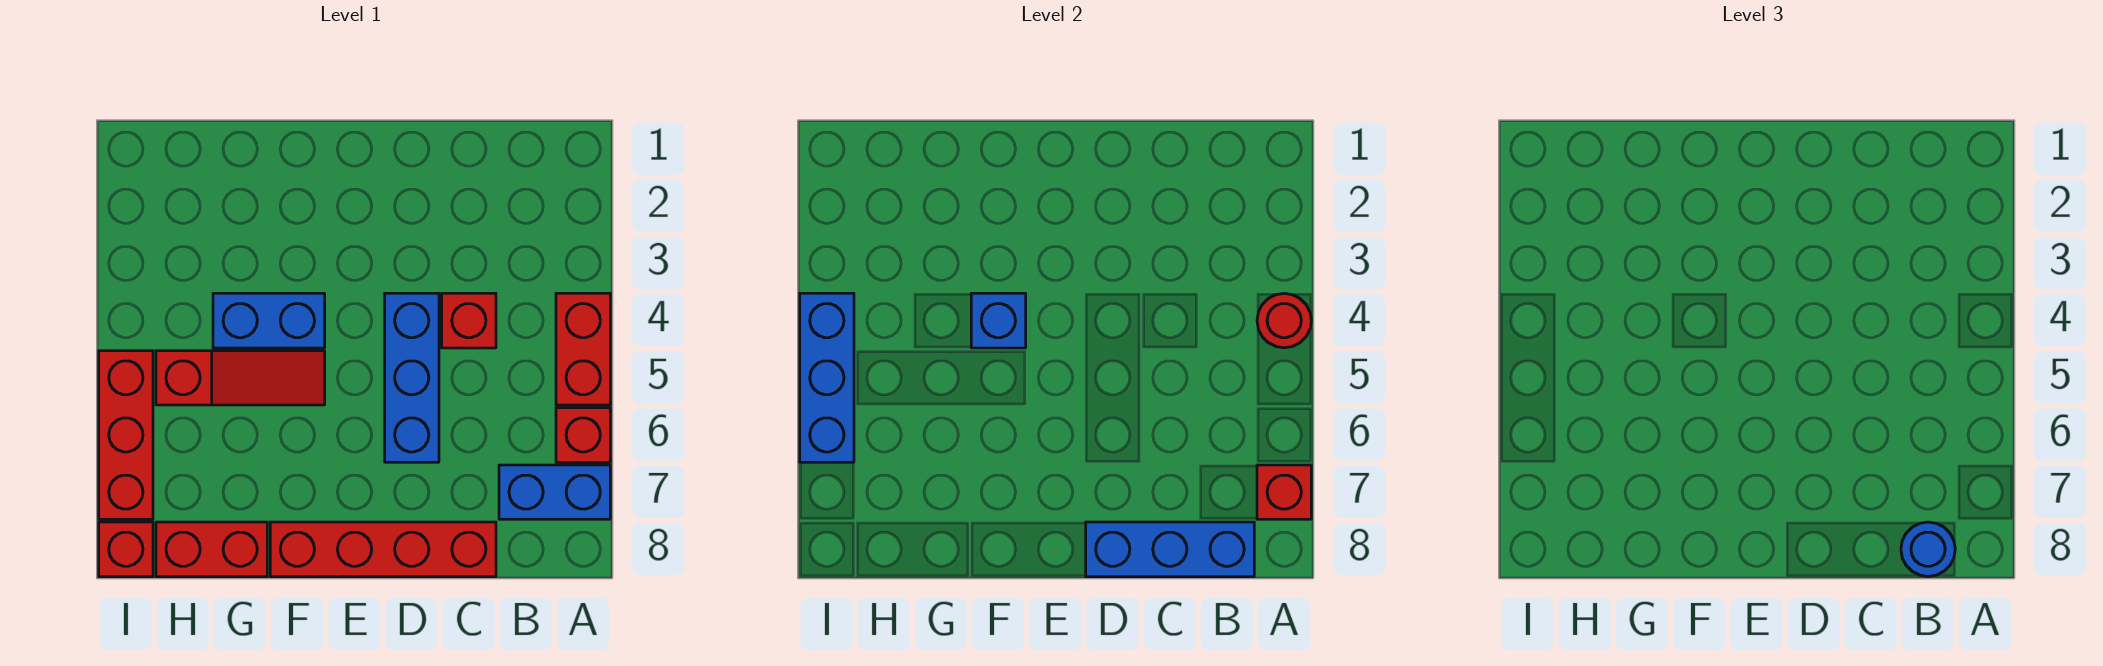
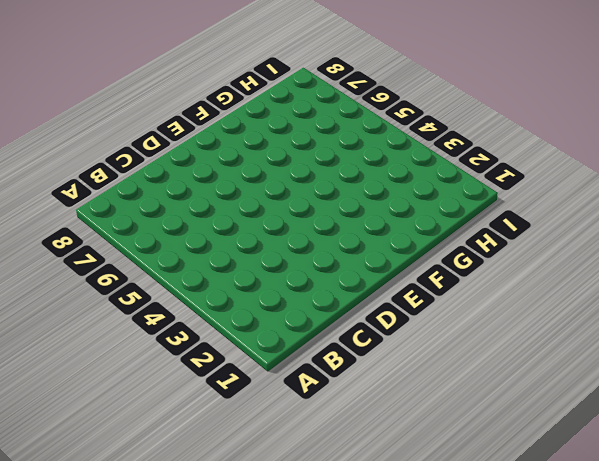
none -> red brick A4:A5 level 1
none -> red brick A6 level 1
none -> blue brick A7:B7 level 1

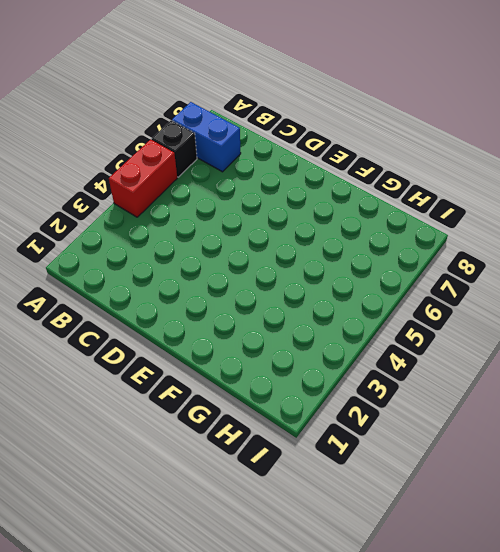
black brick A6 level 1 -> red brick A6 level 1
none -> red brick C4 level 1
none -> red brick C8:F8 level 1
none -> blue brick D4:D6 level 1

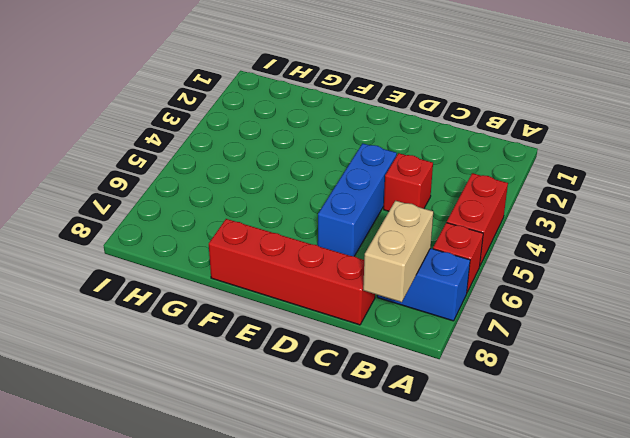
tan brick B7:B8 level 2 -> blue brick B8:D8 level 2
none -> blue brick F4:G4 level 1
none -> red slope F5:H5 level 1 top H
none -> red brick G8:H8 level 1

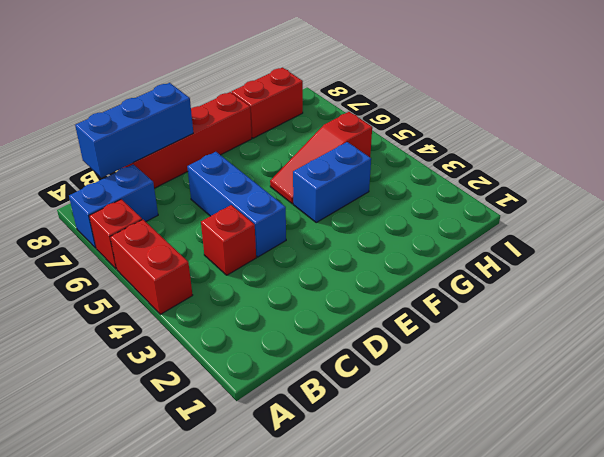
none -> red brick I5:I7 level 1
none -> red brick I8 level 1
none -> red round brick A4 level 2

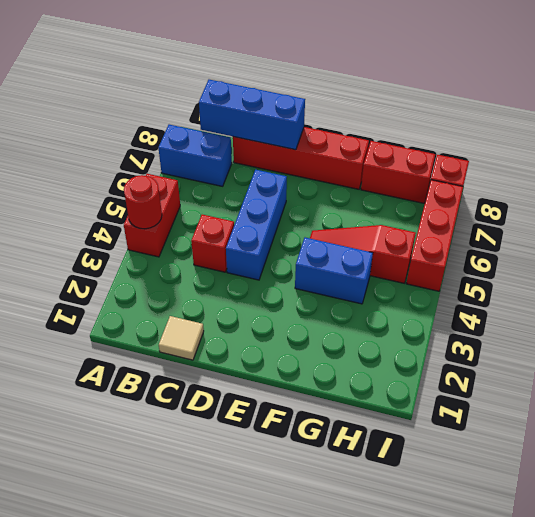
tan tile C1 level 1 -> none
none -> red brick A6 level 1
none -> red brick A7 level 2
none -> blue brick F4 level 2

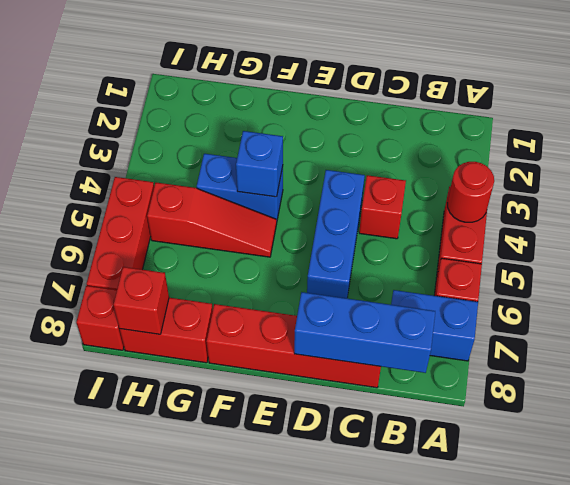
red brick H8 level 2 -> red brick A7 level 2
none -> blue brick I4:I6 level 2
none -> blue round brick B8 level 3

